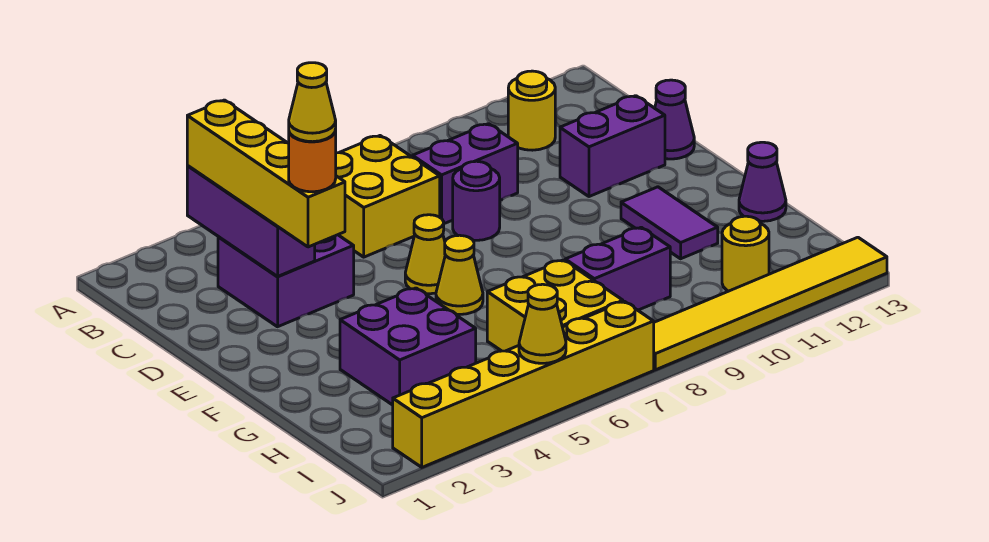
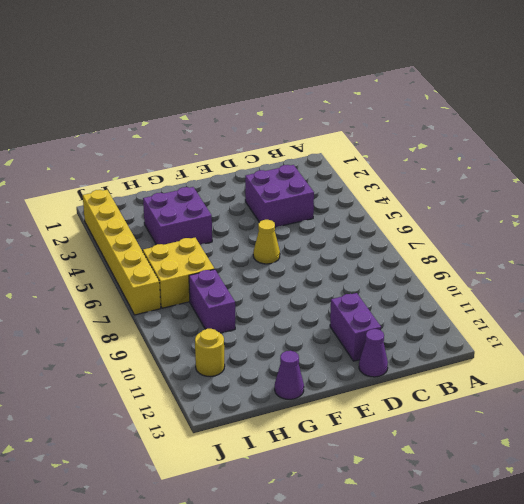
none -> yellow brick B6:C7 level 1
none -> yellow round brick B11 level 1
none -> purple brick C8:C9 level 1

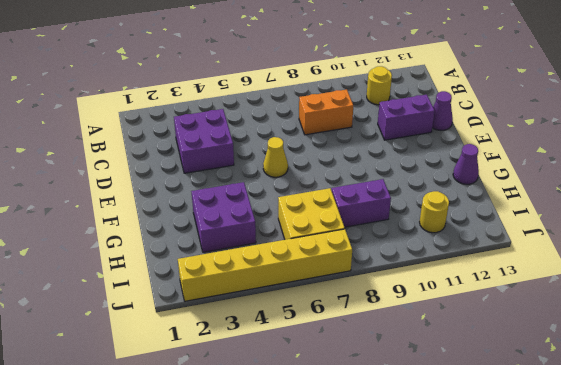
orange brick C8:C9 level 1 -> purple brick C8:C9 level 1
none -> yellow brick B6:C7 level 1
none -> purple round brick D8 level 1
none -> yellow cone F6 level 1

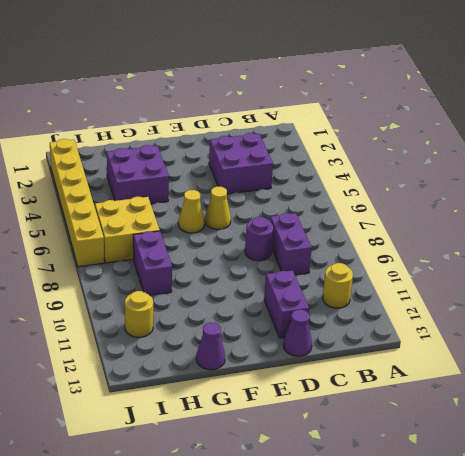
none -> yellow brick B6:C7 level 1
none -> purple tile F11:G11 level 1
none -> yellow tile J8:J13 level 1

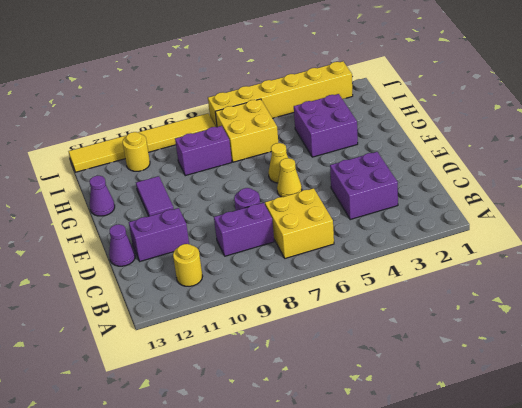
none -> purple brick B3:D3 level 2
none -> yellow cone J5 level 2
none -> yellow brick B3:E3 level 3

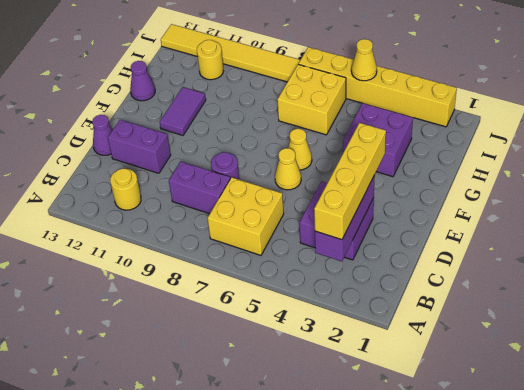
none -> purple brick H8:H9 level 1
none -> orange round brick E3 level 4
none -> yellow cone E3 level 5

